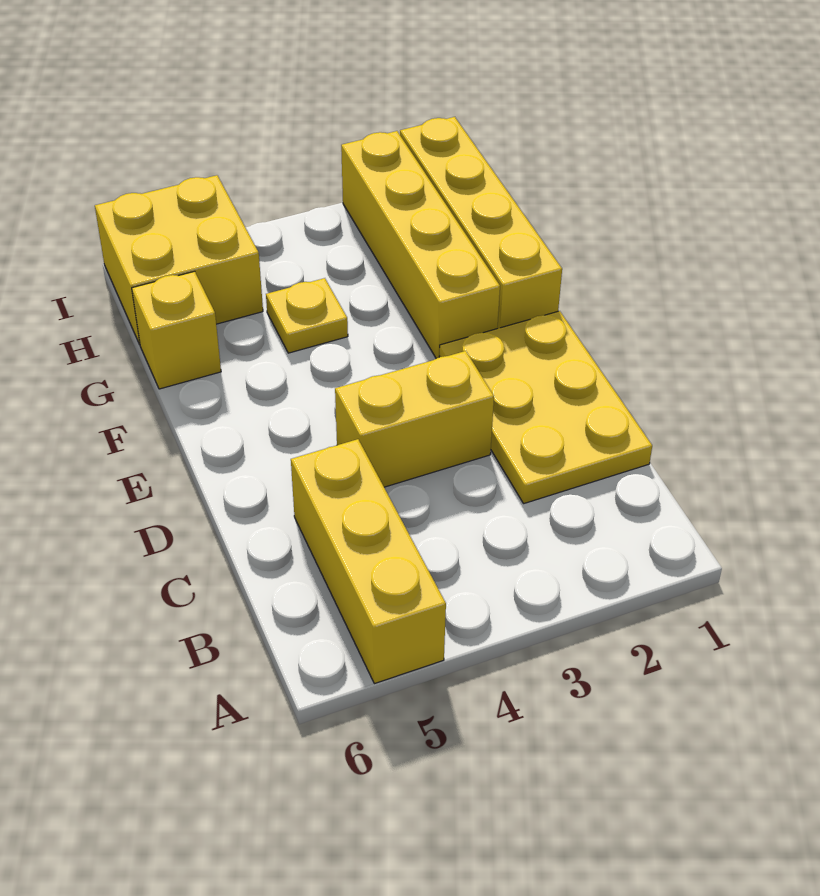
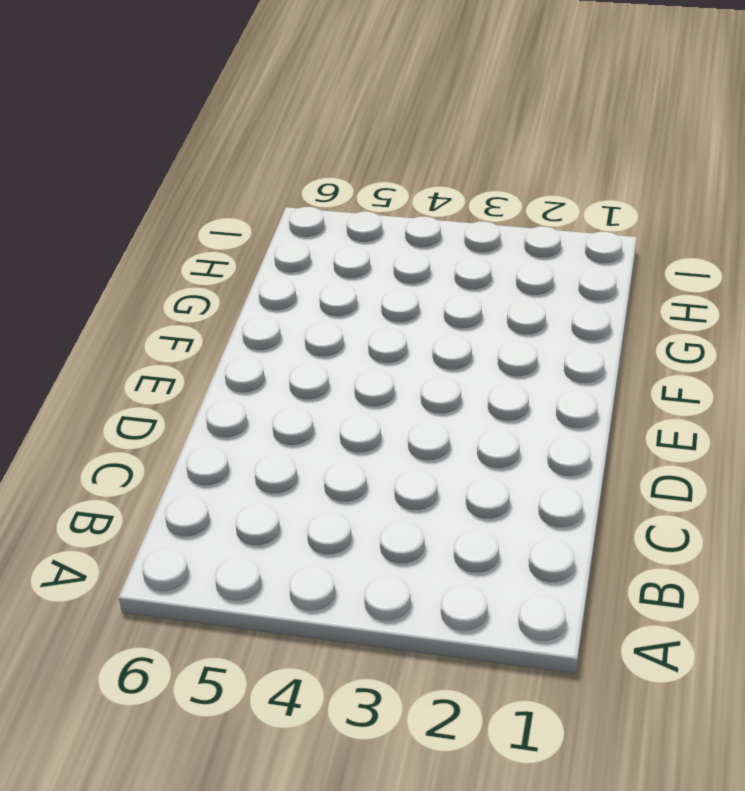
none -> yellow brick A5:C5 level 1
none -> yellow plate C1:E2 level 1

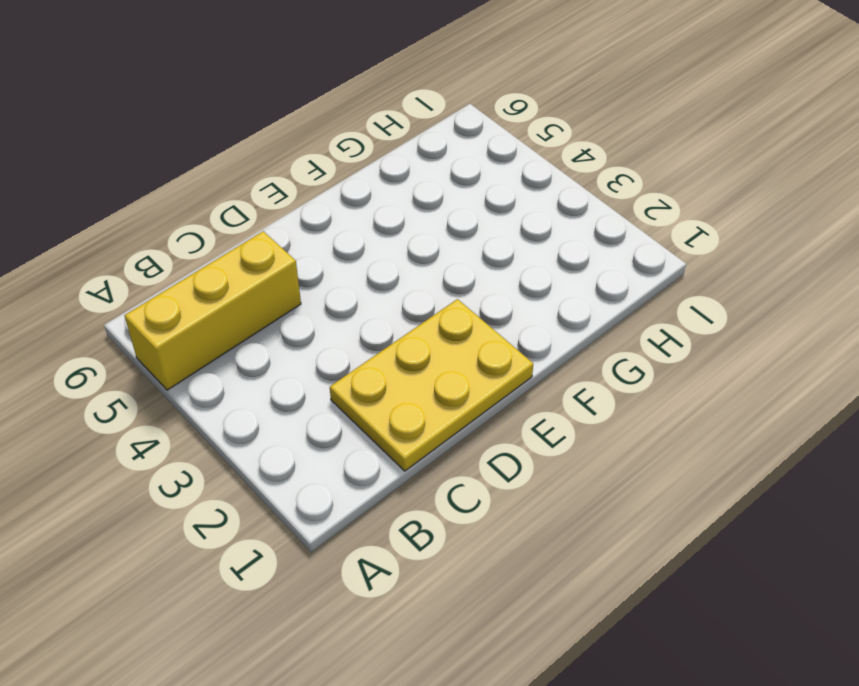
none -> yellow brick D3:D4 level 1
none -> yellow brick F1:I1 level 1

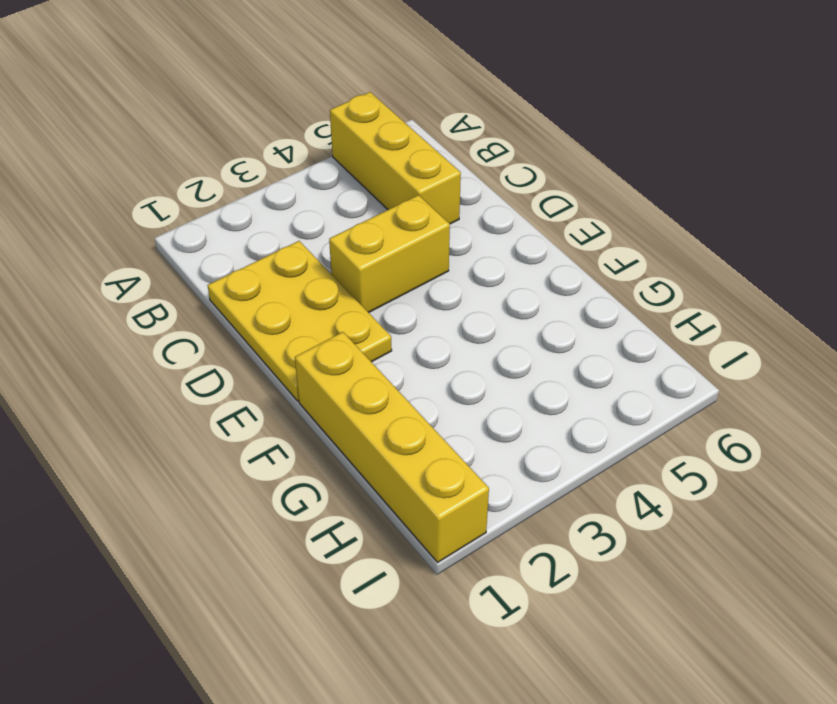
none -> yellow brick F2:I2 level 1
none -> yellow plate G4 level 1

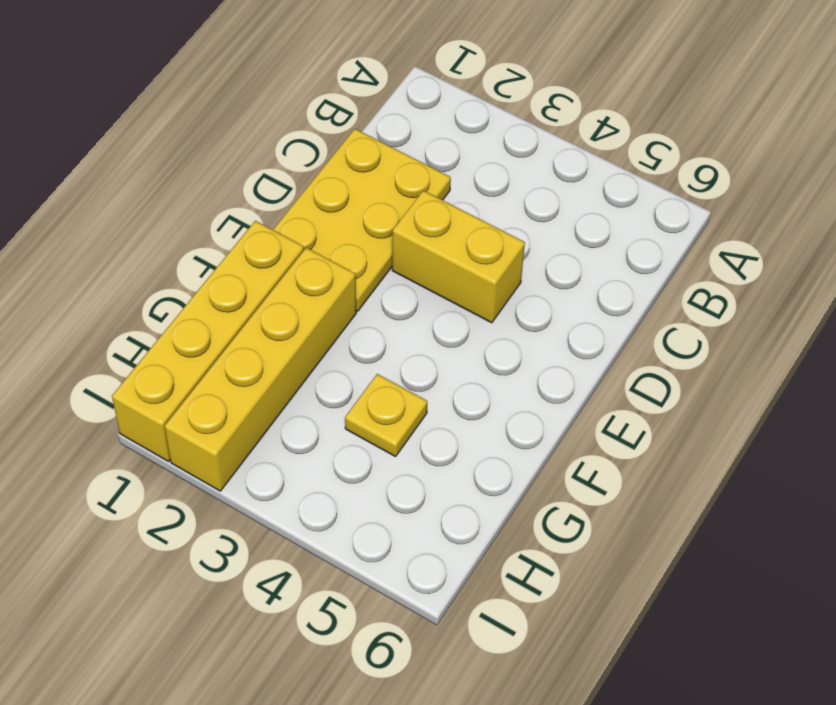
none -> yellow brick A5:C5 level 1
none -> yellow brick G6 level 1

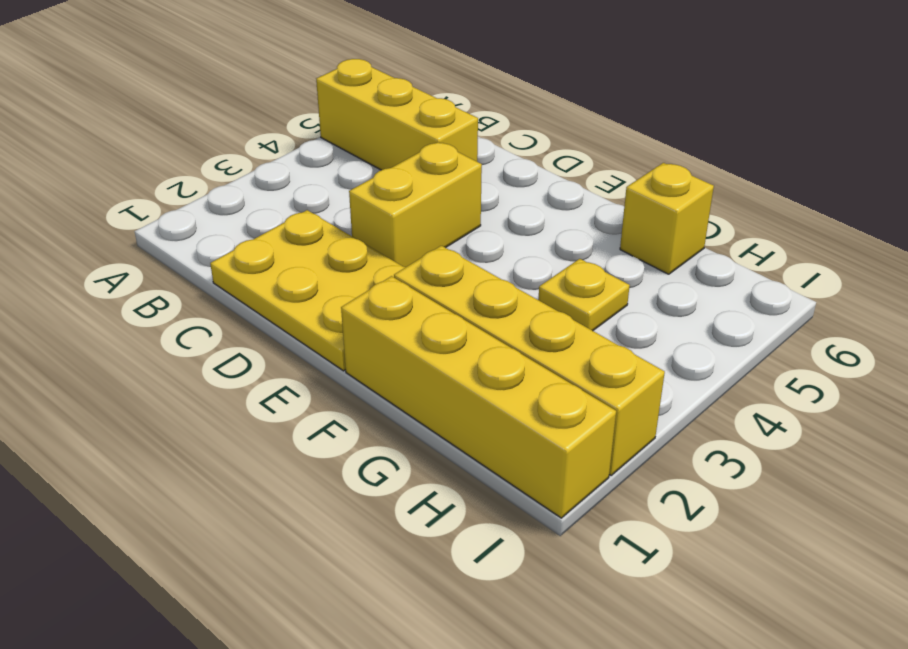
none -> yellow brick H5:I6 level 1

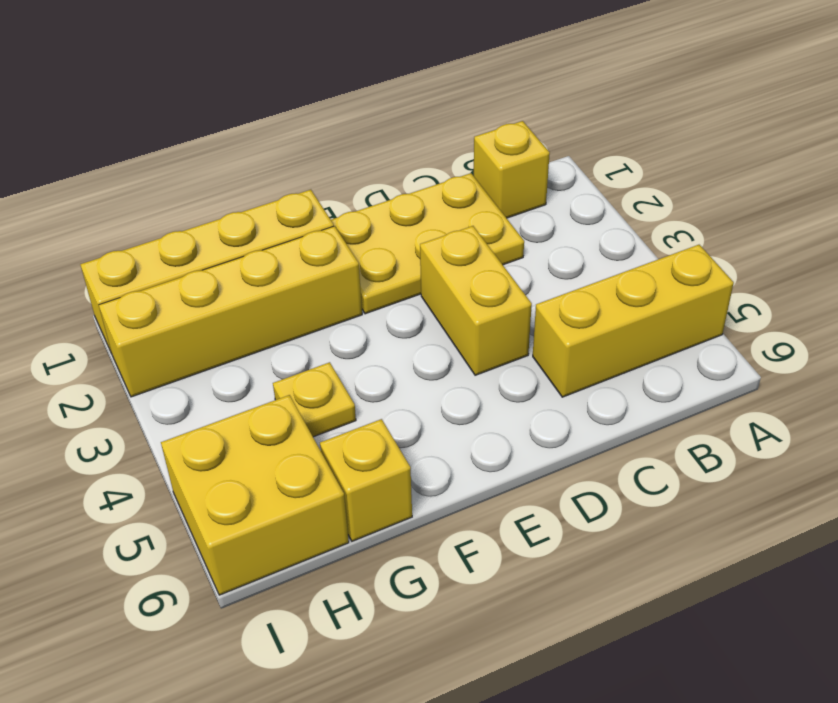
yellow brick B1 level 1 -> none

